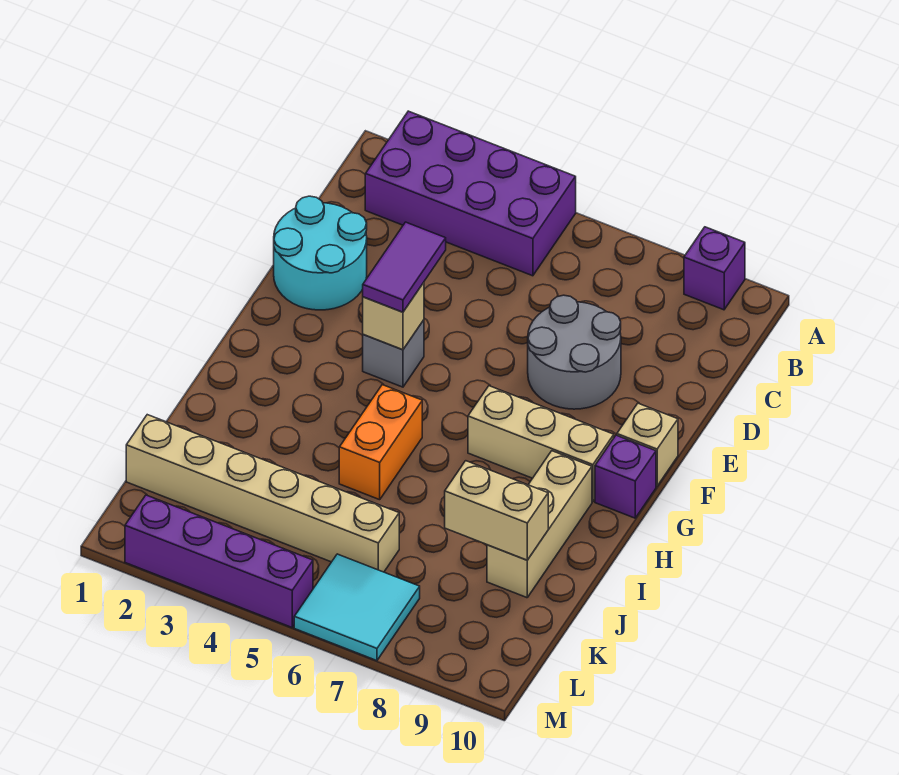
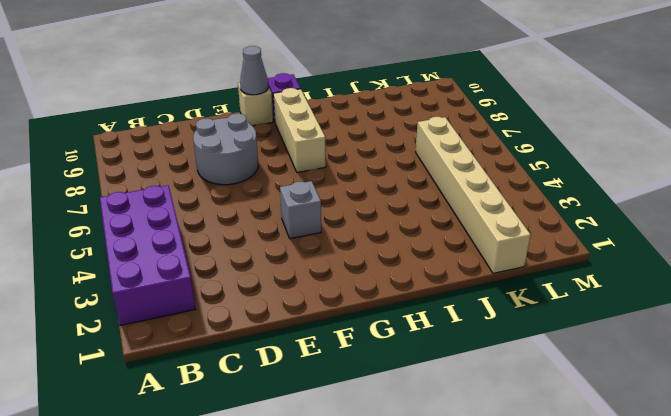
grey cone F10 level 2 -> none
none -> purple brick A9 level 1
none -> cyan round brick D1:E2 level 1
none -> orange brick H5:I5 level 1

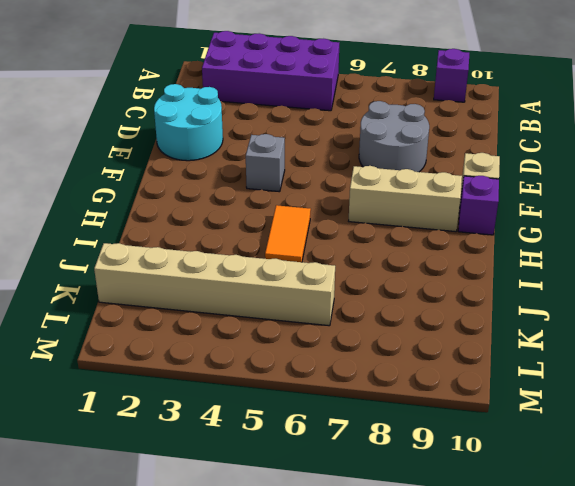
orange tile H5:I5 level 1 -> orange brick H5:I5 level 1
none -> tan brick H9:J9 level 1
none -> cyan tile L6:M7 level 1
none -> purple brick M2:M5 level 1

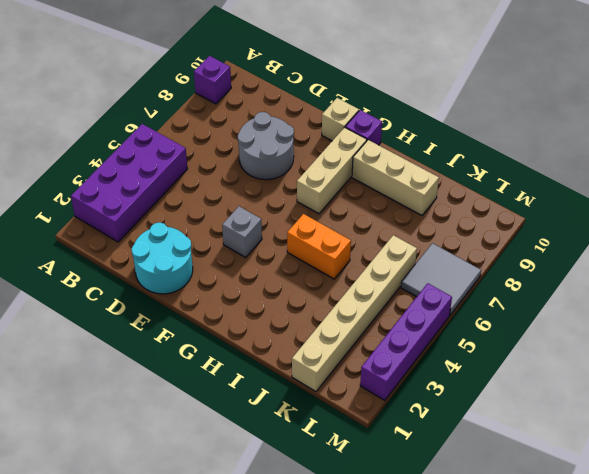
grey tile L6:M7 level 1 -> cyan tile L6:M7 level 1
none -> tan brick F4 level 2
none -> tan brick J8:J9 level 2
none -> purple tile E4:F4 level 3

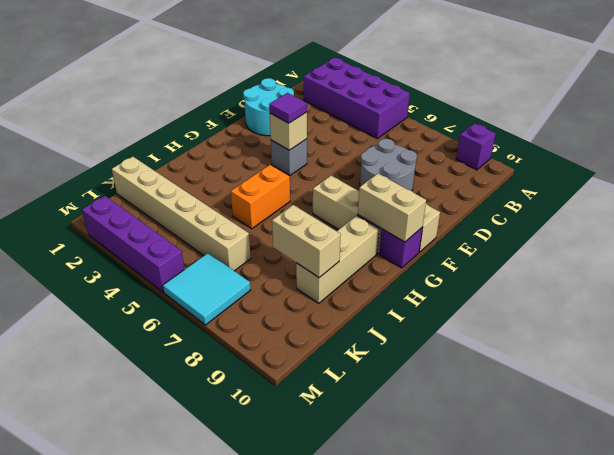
purple tile F4 level 3 -> purple tile E4:F4 level 3
tan brick G9:G10 level 2 -> none

